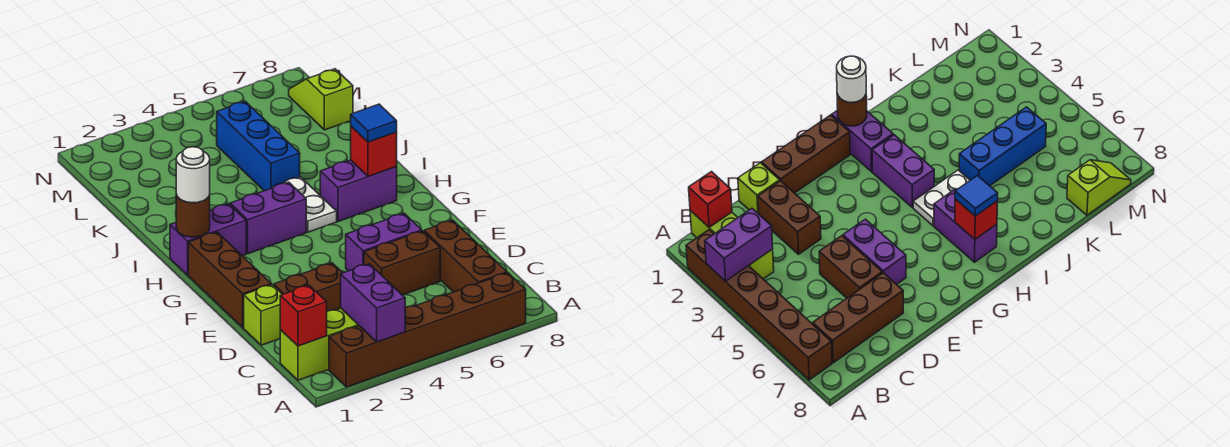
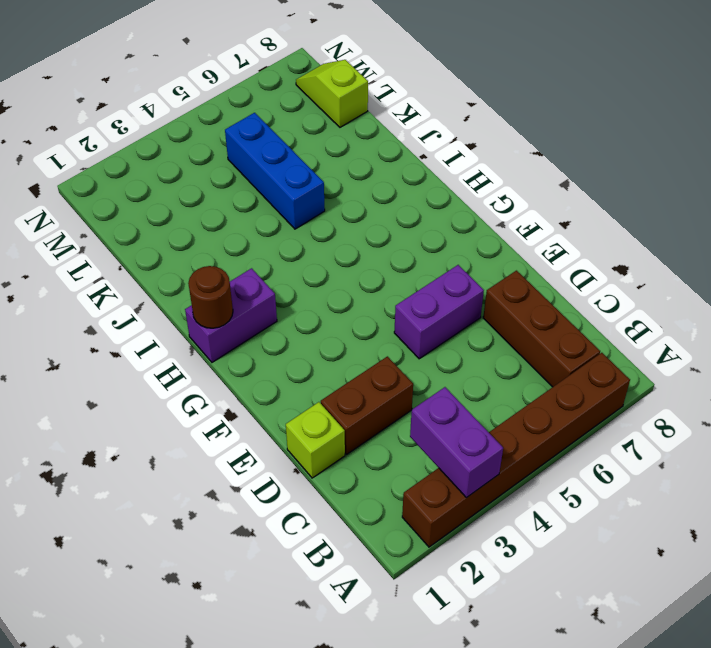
none -> lime brick B1:B3 level 1
none -> brown brick D5:D6 level 1
none -> brown brick E1:G1 level 1

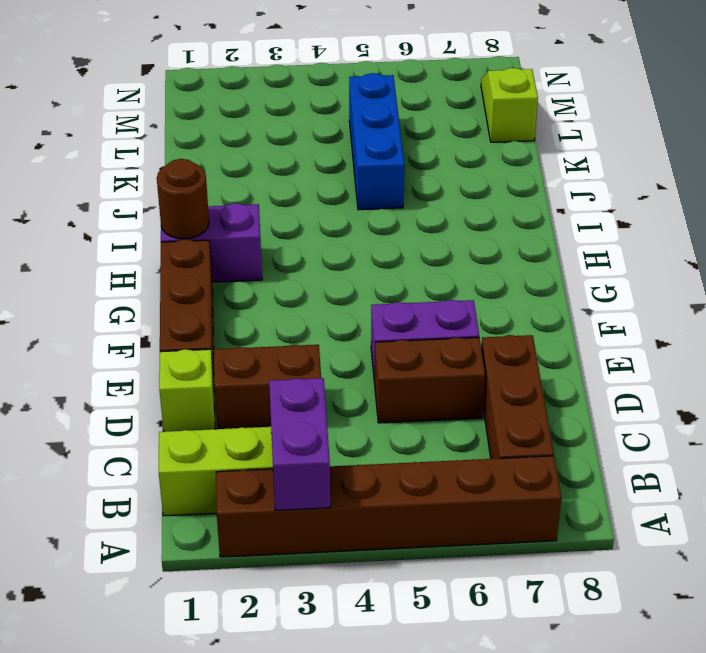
none -> purple brick H3:H4 level 1
none -> white plate H5:I5 level 1
none -> purple brick H6:H7 level 1

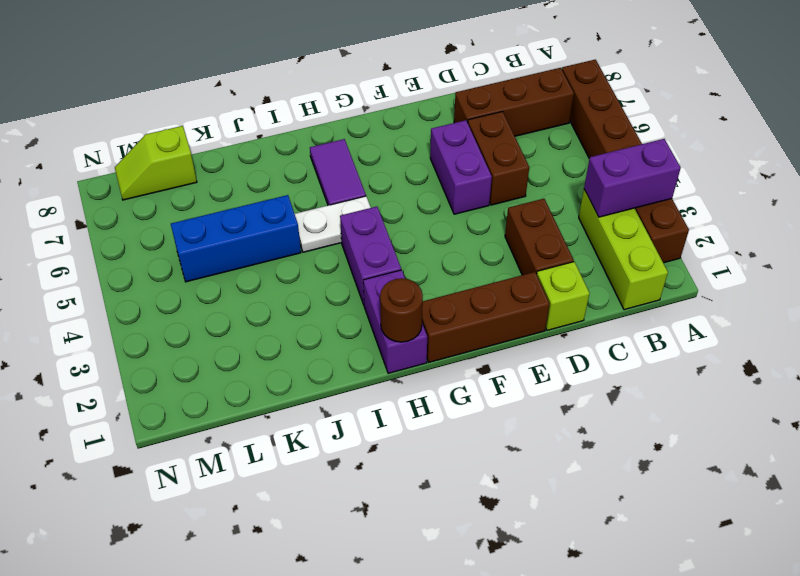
purple tile H6:H7 level 1 -> purple brick H6:H7 level 1
none -> red brick B1 level 2
none -> red brick H7 level 2
none -> white round brick H1 level 3

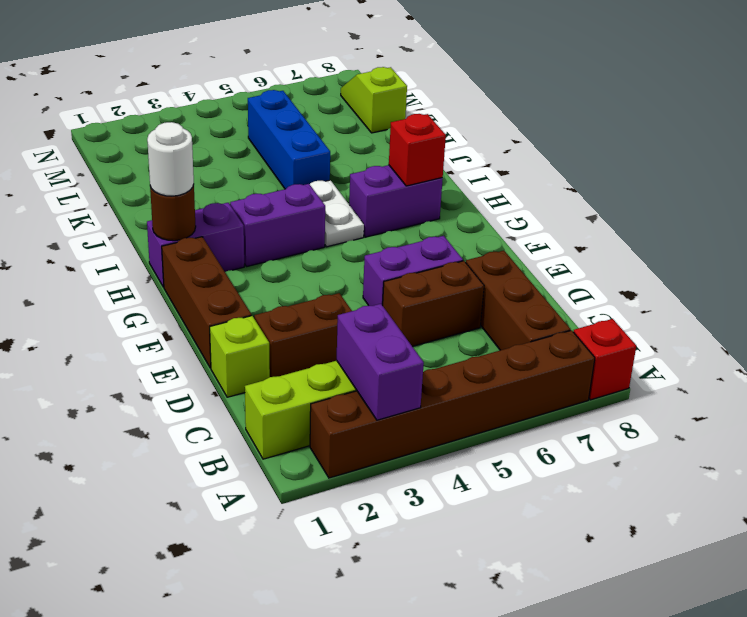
red brick A8 level 1 -> red brick B1 level 2
none -> blue tile H7 level 3

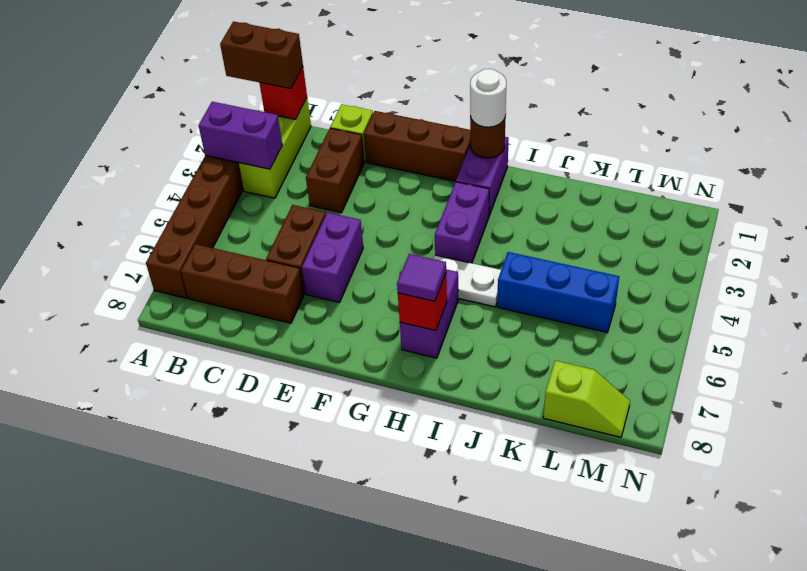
brown brick A1:B1 level 3 -> none
purple tile H7 level 3 -> blue tile H7 level 3

